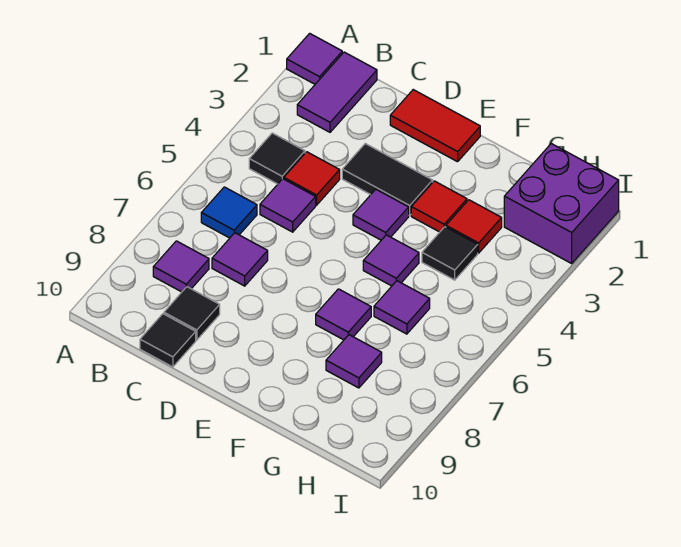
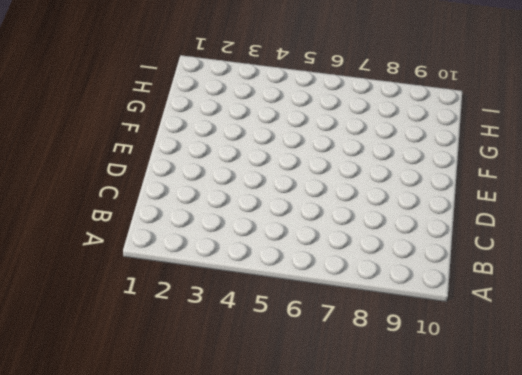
none -> purple tile A1 level 1
none -> purple tile B1:B2 level 1
none -> black tile B4 level 1

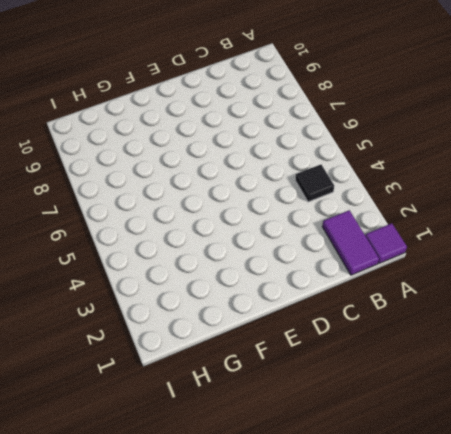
none -> blue tile B6 level 1
none -> purple tile B8 level 1
none -> red tile C4 level 1

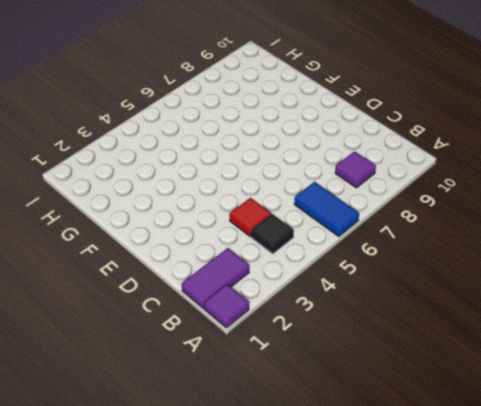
blue tile A6:B6 level 1 -> blue tile B6 level 1
none -> purple tile C5 level 1
none -> purple tile C7 level 1
none -> black tile C9 level 1

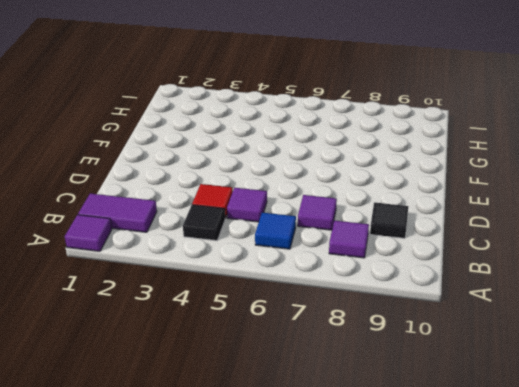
none -> black tile C10 level 1
none -> red tile D1:E1 level 1
none -> black tile D3:E3 level 1

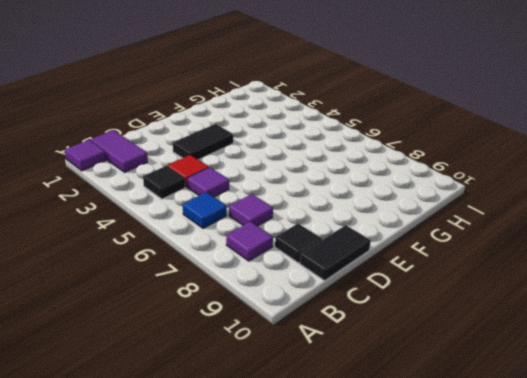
black tile C10:D10 level 1 -> black tile C10 level 1
none -> red tile D1:E1 level 1
none -> purple tile E4 level 1
none -> red tile F3 level 1

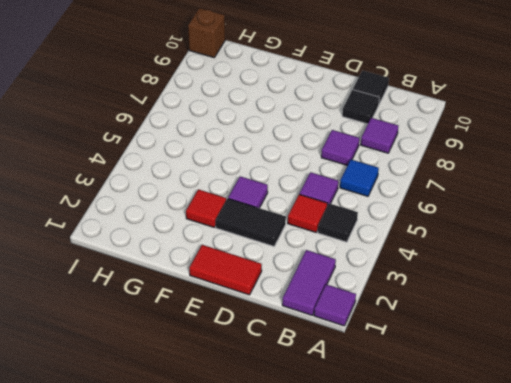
brown brick I10 level 1 -> none
none -> purple tile F5 level 1
none -> purple tile F7 level 1
none -> red tile G3 level 1

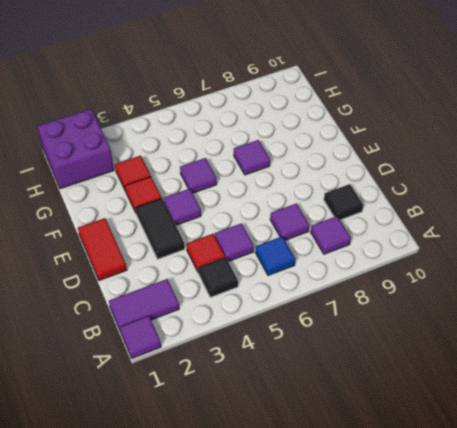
none -> black tile C10 level 1
none -> black tile G4 level 1
none -> purple tile G6 level 1

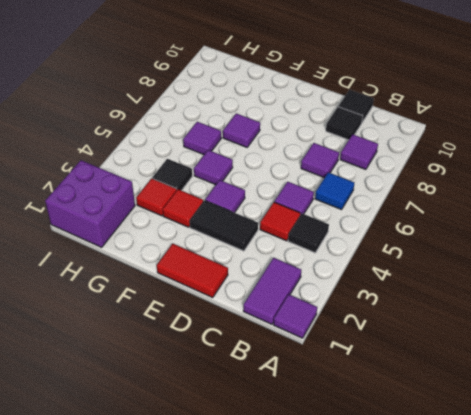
none -> purple tile G8 level 1

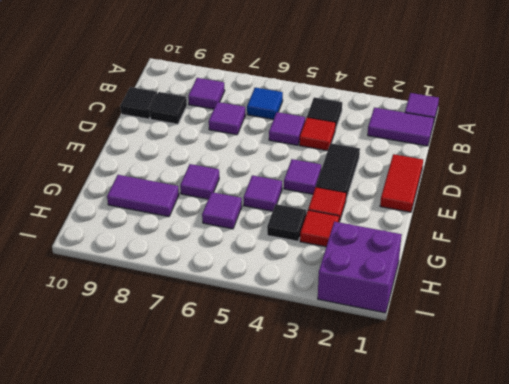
purple tile G8:G9 level 1 -> purple tile G8 level 1

